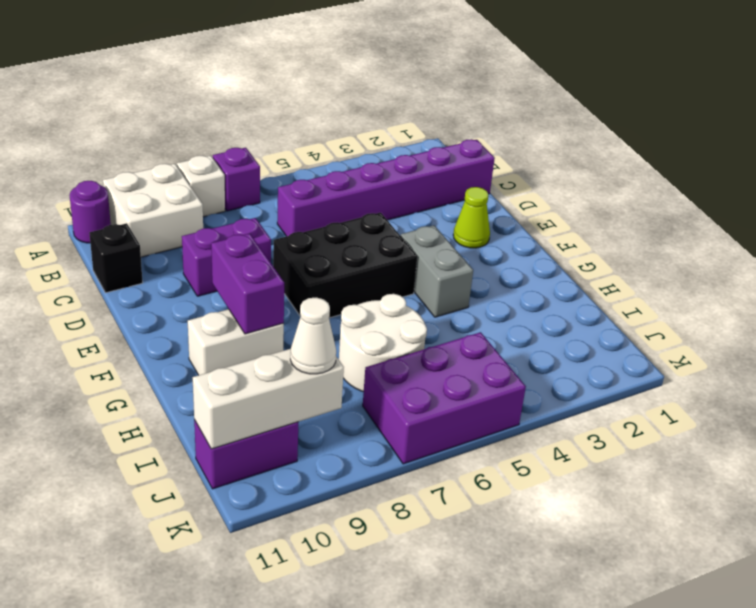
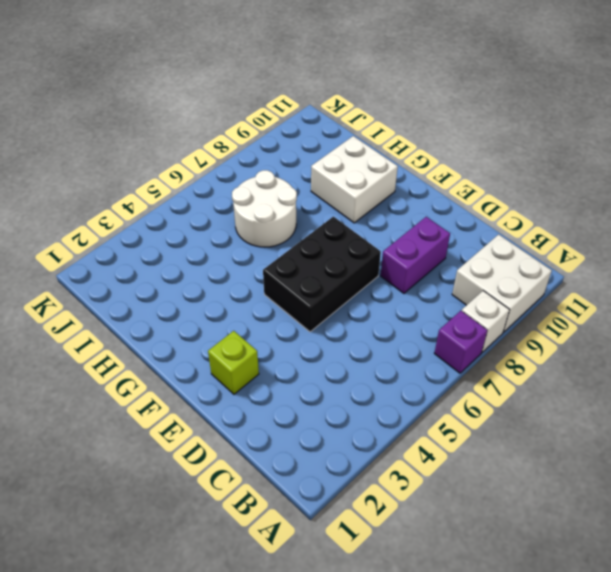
lime brick E2 level 1 -> lime cone E2 level 1
white brick G9:H10 level 1 -> white brick G9:G10 level 1
none -> purple round brick A11 level 1
none -> purple brick C1:C6 level 1
none -> black brick C11 level 1

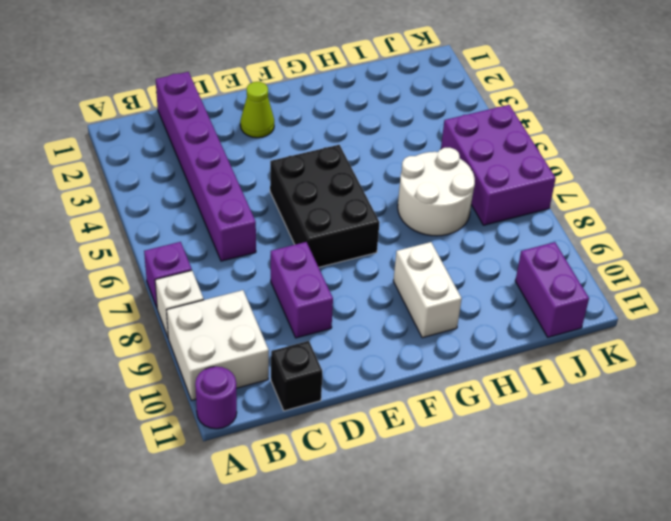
none -> grey brick F4:G4 level 1
none -> purple brick F9:G9 level 2
none -> white brick J9:J11 level 2

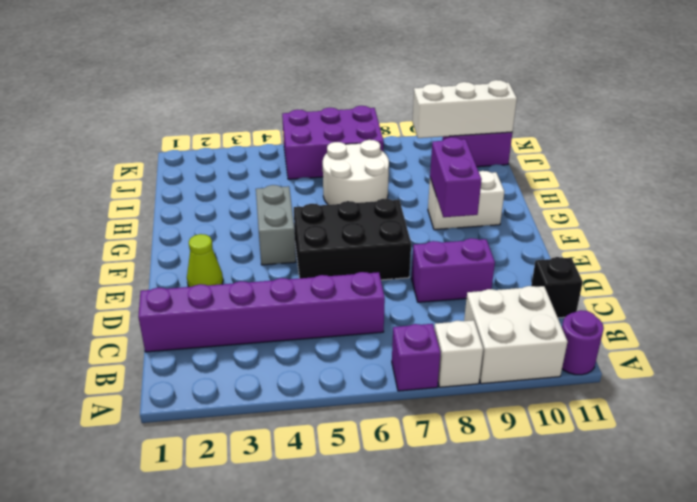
none -> white cone J9 level 3

